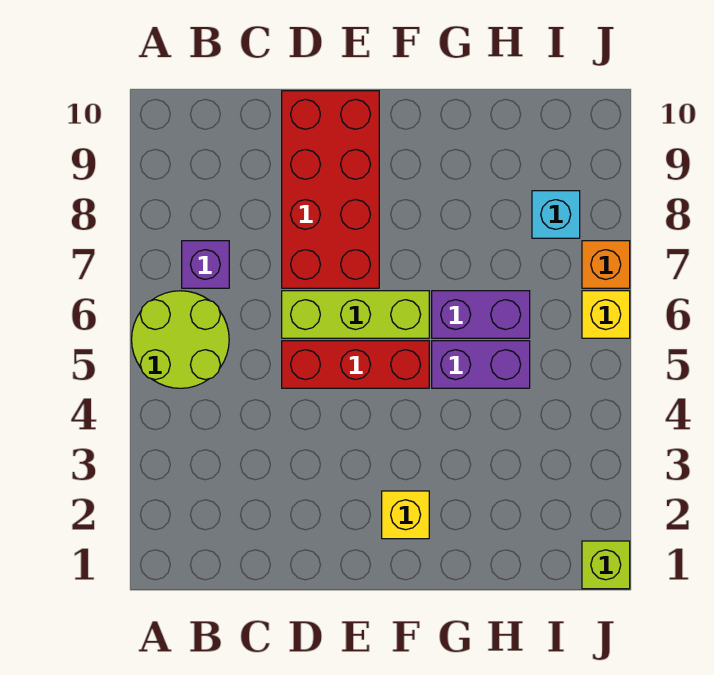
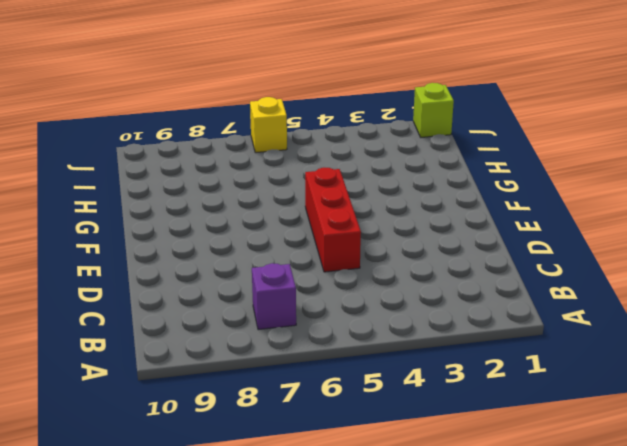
none -> lime round brick A5:B6 level 1
none -> lime brick D6:F6 level 1
none -> red brick D7:E10 level 1

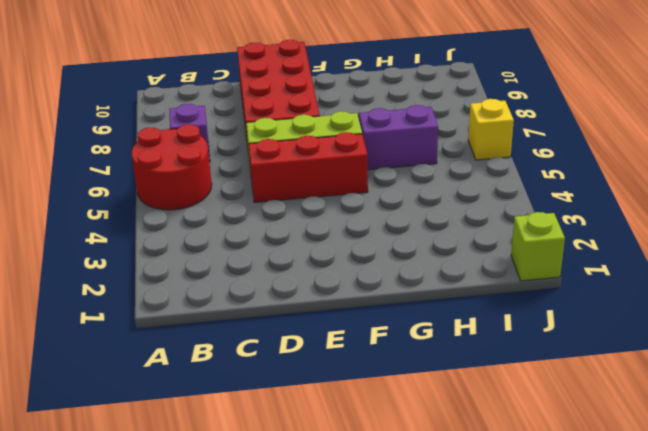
red round brick A5:B6 level 1 -> lime round brick A5:B6 level 1
none -> yellow brick F2 level 1
none -> purple brick G5:H5 level 1
none -> cyan brick I8 level 1

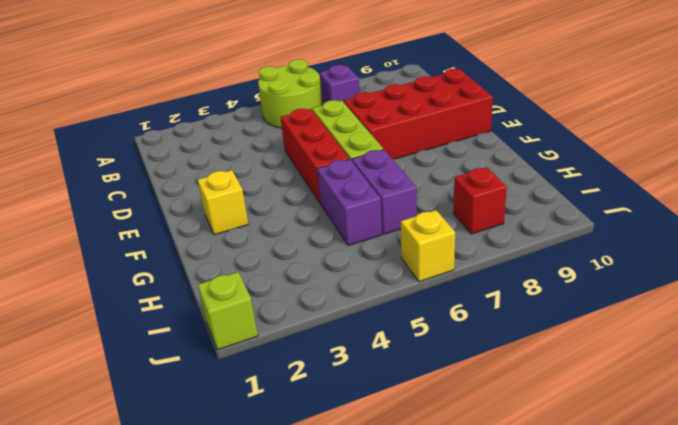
red brick I8 level 1 -> cyan brick I8 level 1
none -> orange brick J7 level 1

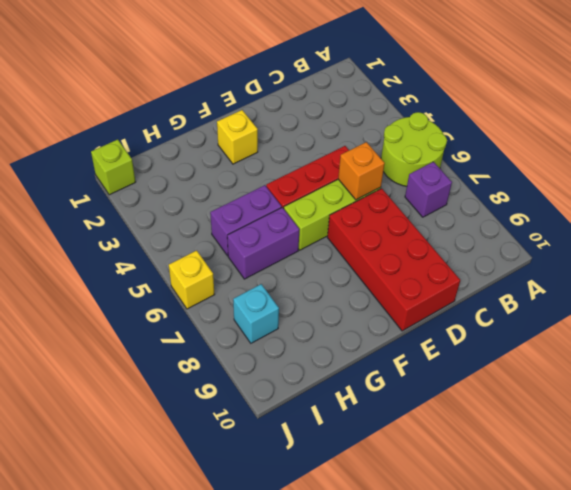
orange brick D6 level 2 -> orange brick J7 level 1

